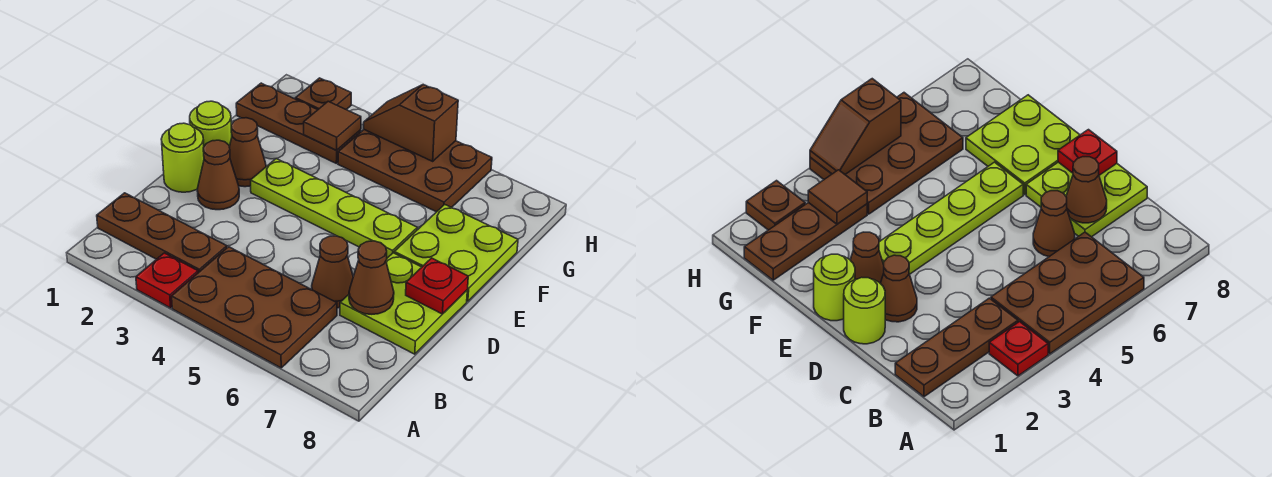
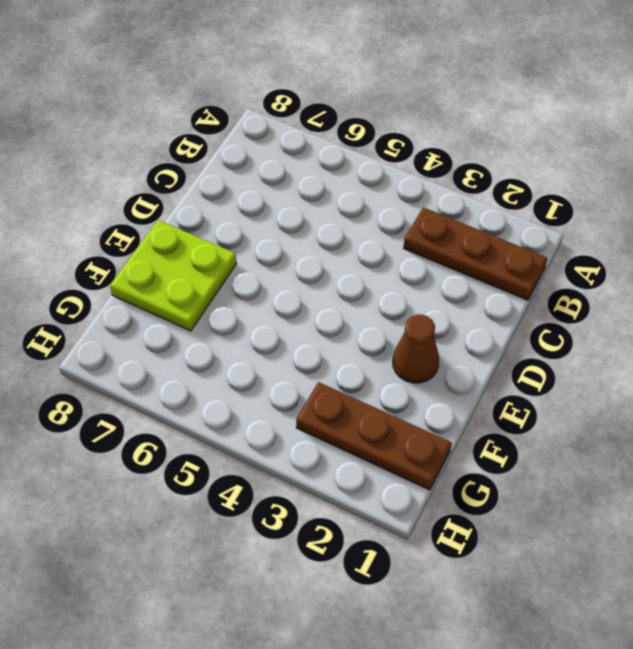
none -> red plate A3 level 1
none -> brown plate A4:B6 level 1
none -> brown cone C6 level 1

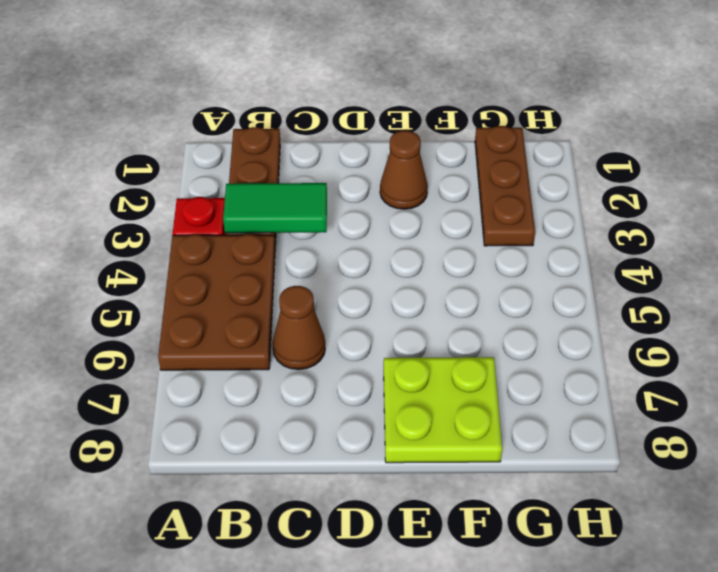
green tile B3:C3 level 2 -> none
none -> lime plate C7:D8 level 1
none -> lime round brick D1 level 1
none -> brown cone D2 level 1

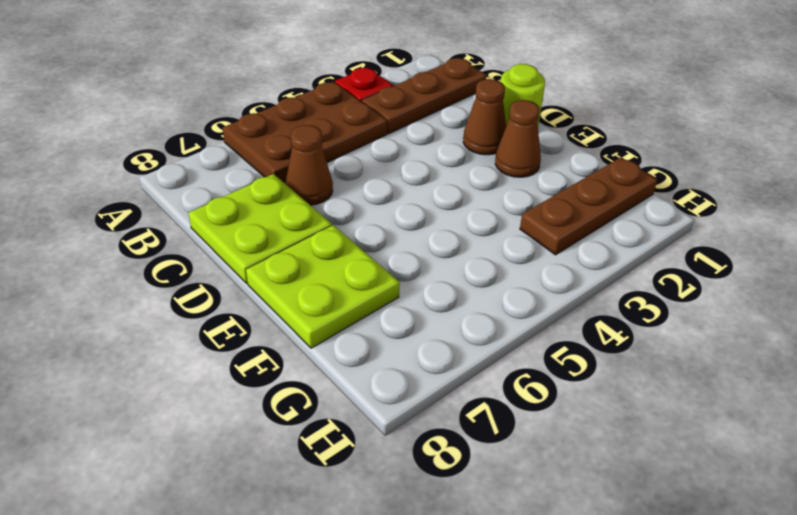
none -> lime round brick E1 level 1
none -> lime plate E3:E6 level 1
none -> brown plate G4:H6 level 1

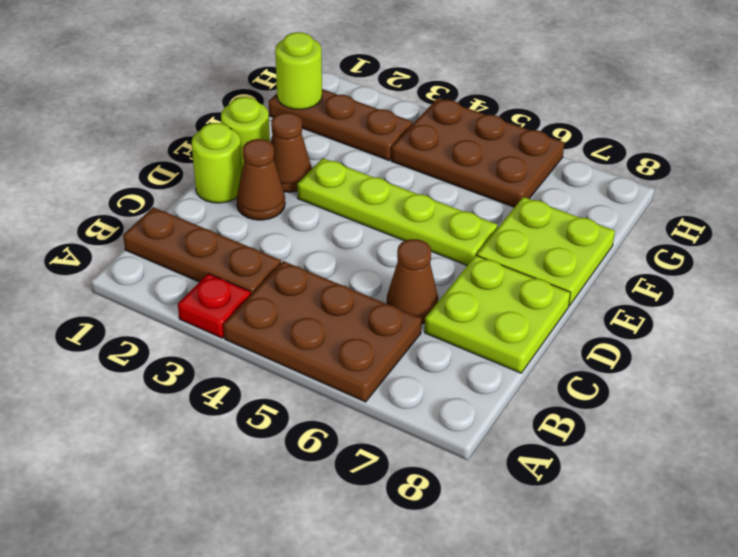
lime round brick G1 level 2 -> none
none -> brown plate H2 level 1
none -> brown cone C7 level 2
none -> red plate D8 level 2

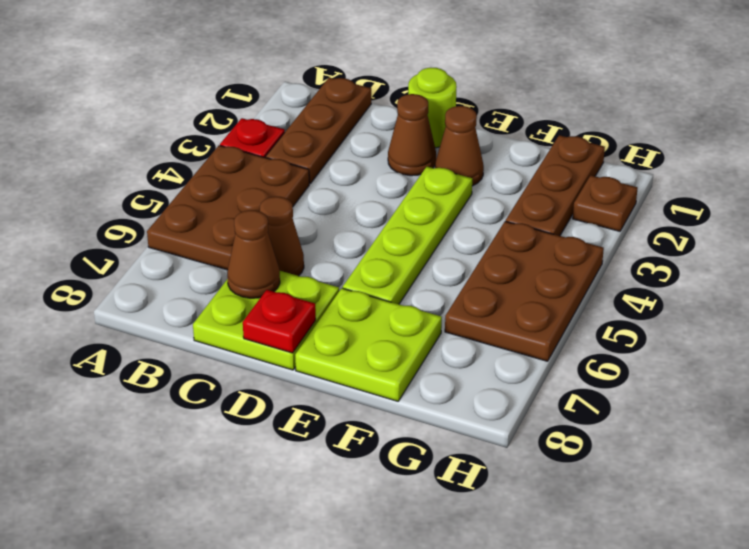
none -> lime round brick E1 level 1
none -> brown tile G3 level 2
none -> brown slope H4:H5 level 2 top 5

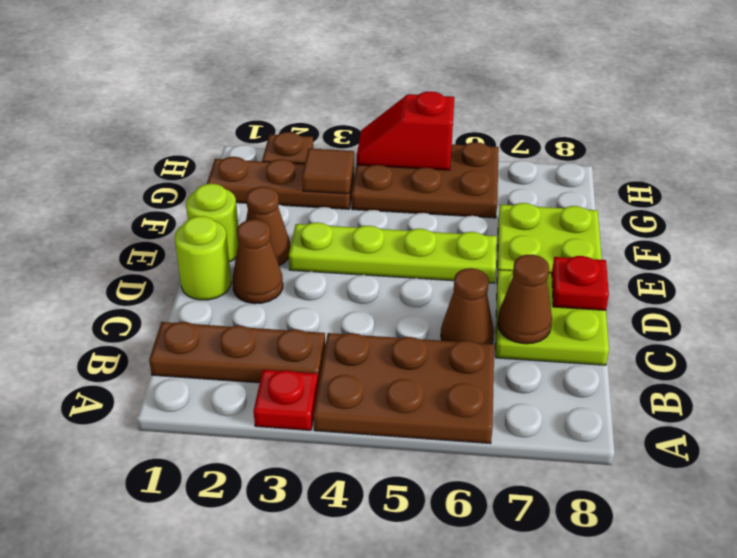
red slope H4:H5 level 2 top 5 -> brown slope H4:H5 level 2 top 5

